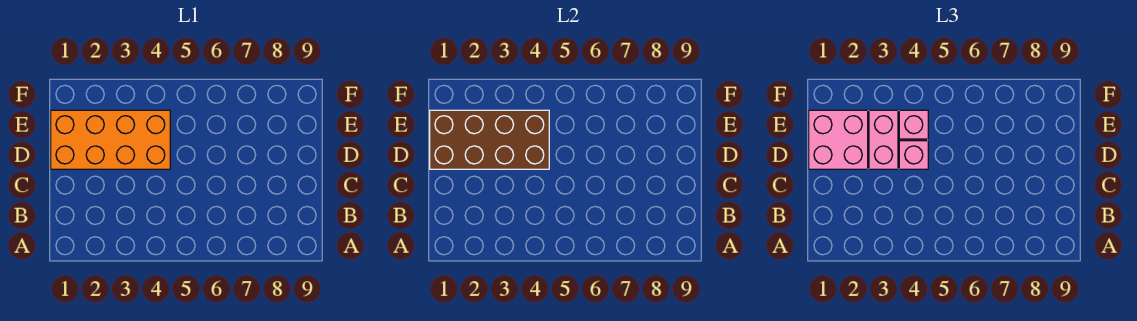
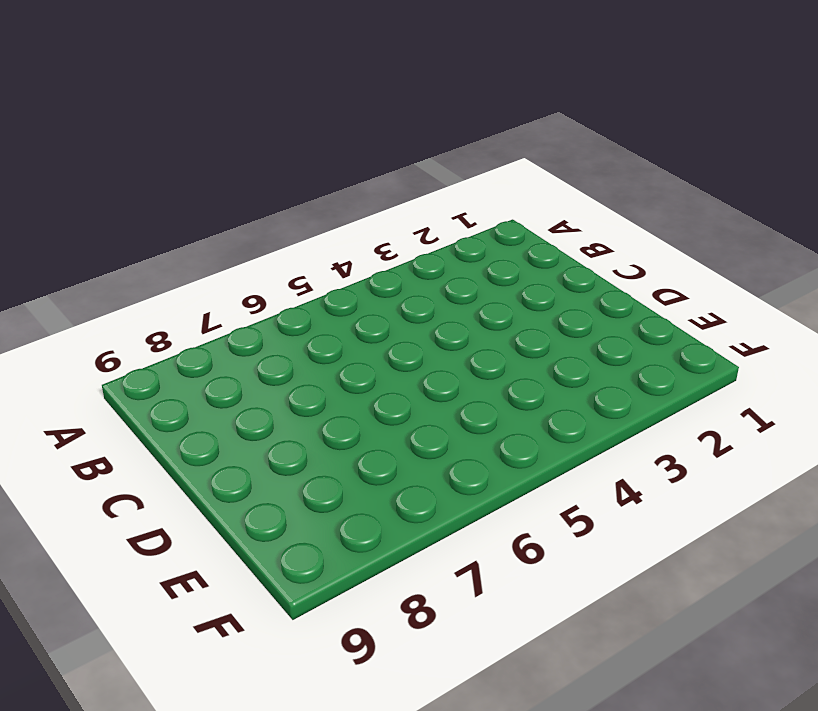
none -> orange brick D1:E4 level 1
none -> brown brick D1:E4 level 2

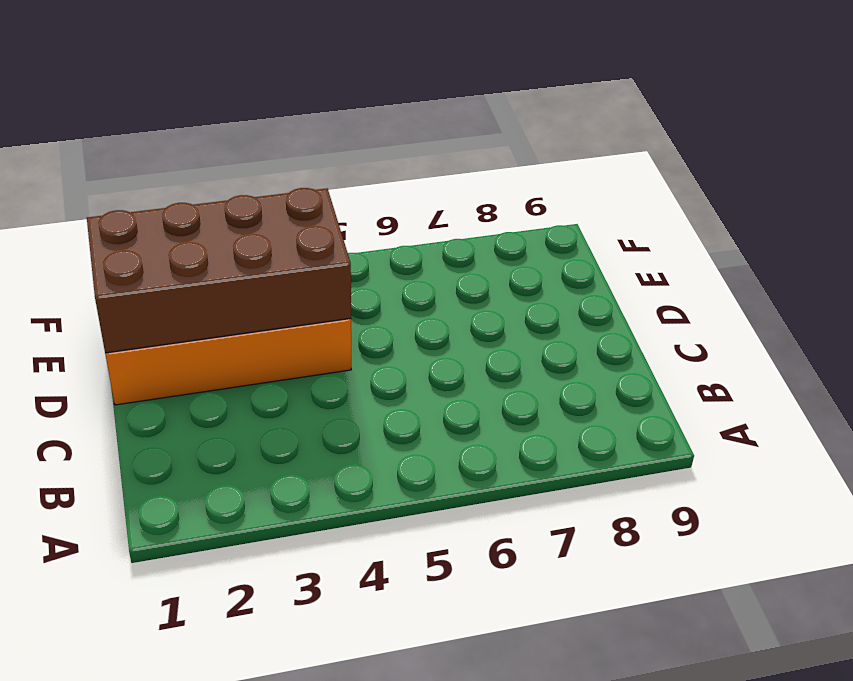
none -> pink brick D1:E2 level 3
none -> pink brick D3:E3 level 3

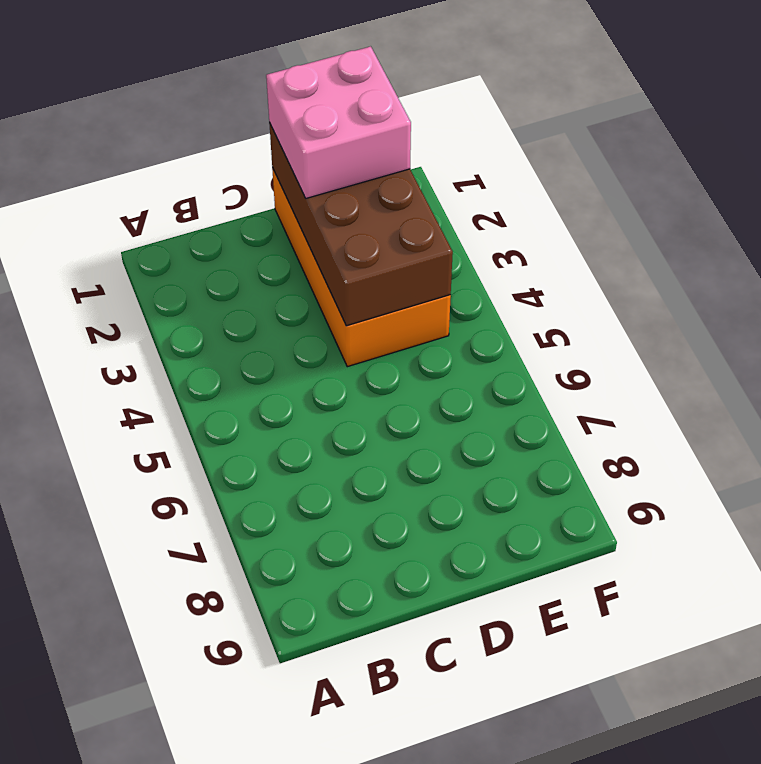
none -> pink brick D3:E3 level 3
none -> pink brick D4 level 3

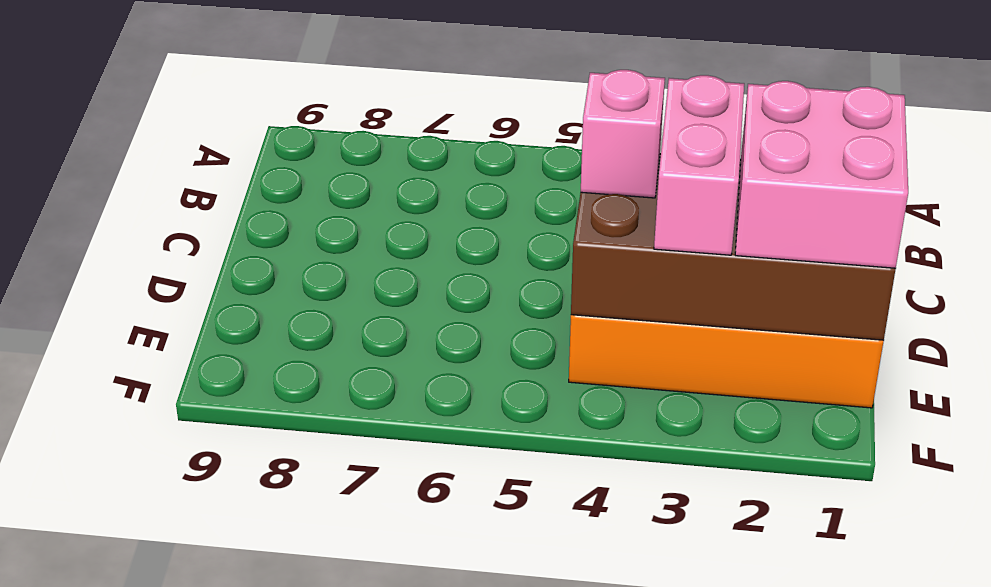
none -> pink brick E4 level 3

